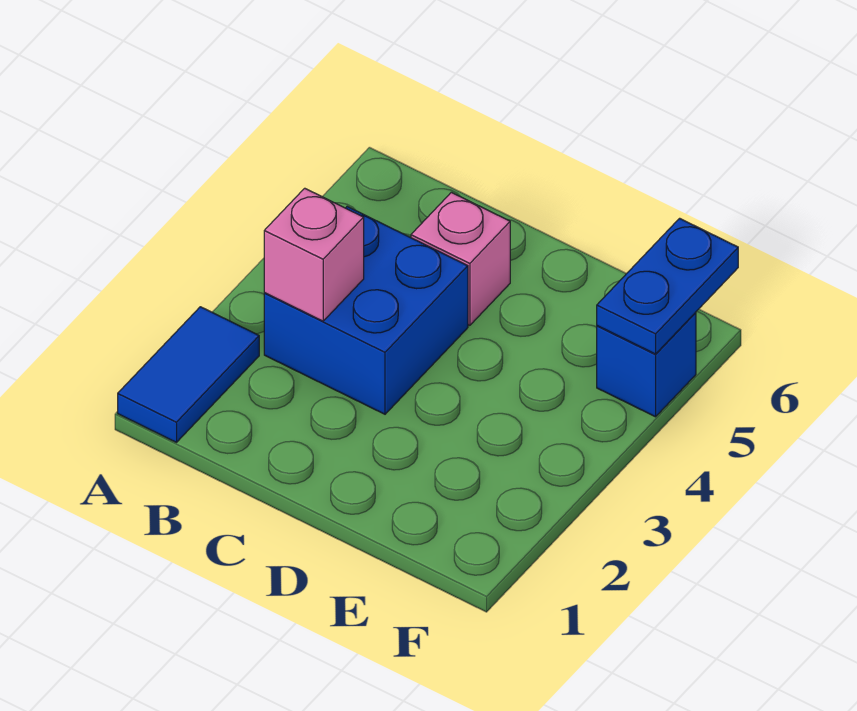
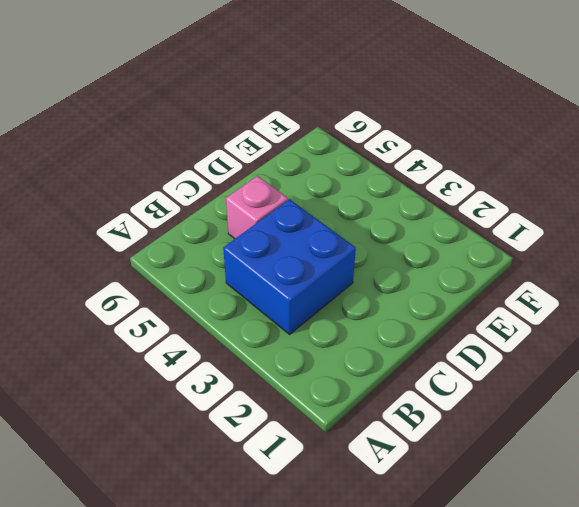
none -> blue tile A1:A2 level 1
none -> blue brick F5 level 1

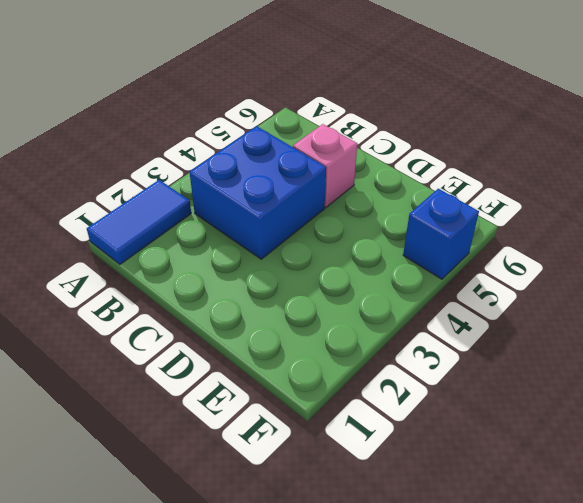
none -> pink brick B3 level 2
none -> blue plate F5:F6 level 2

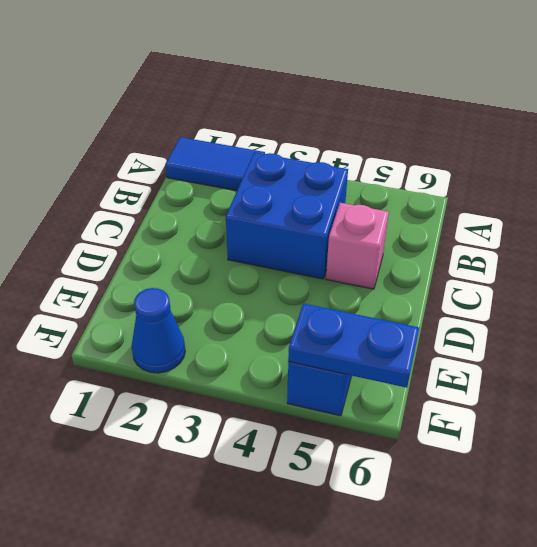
blue cone F2 level 1 -> none
none -> pink brick B3 level 2

